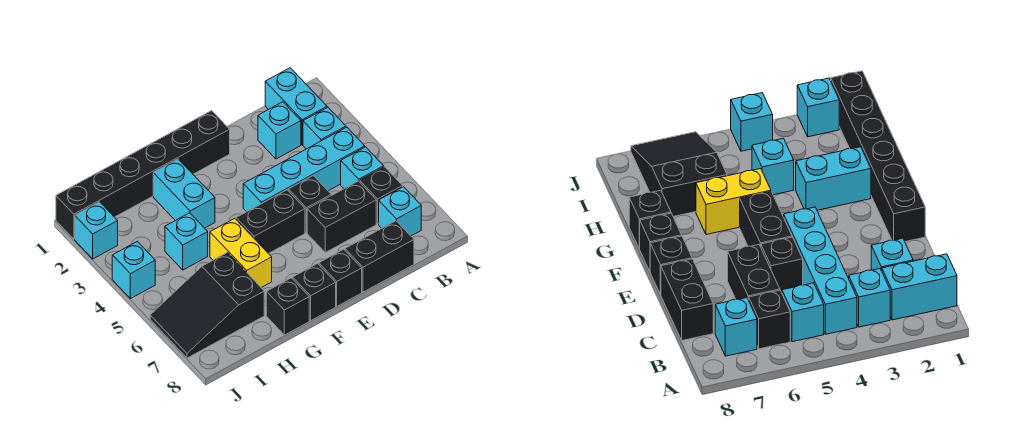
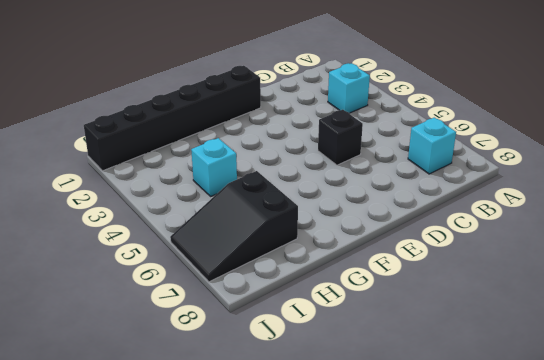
none -> cyan brick B1:B2 level 1
none -> cyan brick B4:E4 level 1
none -> cyan brick B5 level 1

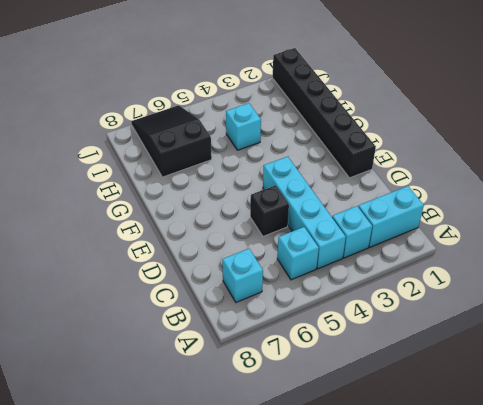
none -> black brick B6 level 1
none -> cyan brick C2 level 1
none -> black brick C6:D6 level 1

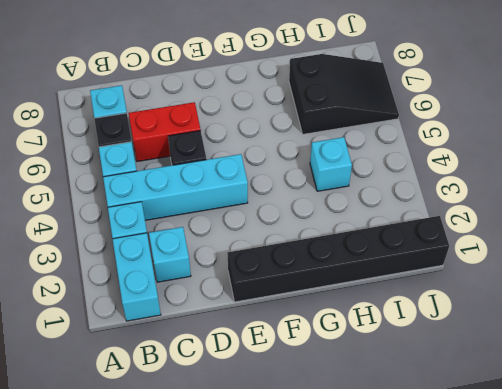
red brick C6:D6 level 1 -> black brick C6:D6 level 1
none -> black brick C8:D8 level 1
none -> black brick E5:F5 level 1
none -> black brick E8 level 1

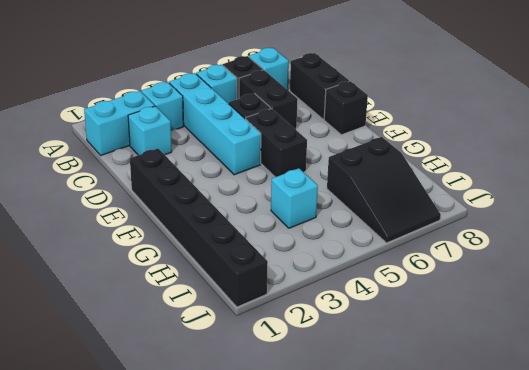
none -> black brick F8 level 1
none -> cyan brick G2:G3 level 1
none -> yellow brick G5:G6 level 1

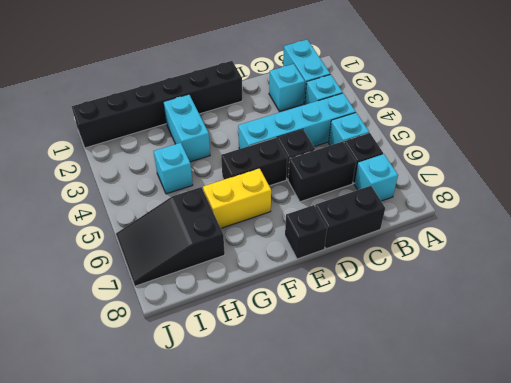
yellow brick F6:G6 level 1 -> yellow brick G5:G6 level 1
none -> black brick F8 level 1
none -> black brick G8 level 1
none -> cyan brick J2 level 1

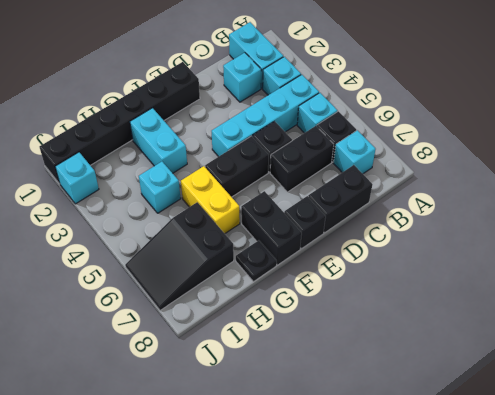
black brick F7:F8 level 1 -> black brick F8 level 1
black plate G8 level 1 -> black brick G8 level 1
none -> cyan brick J4 level 1

